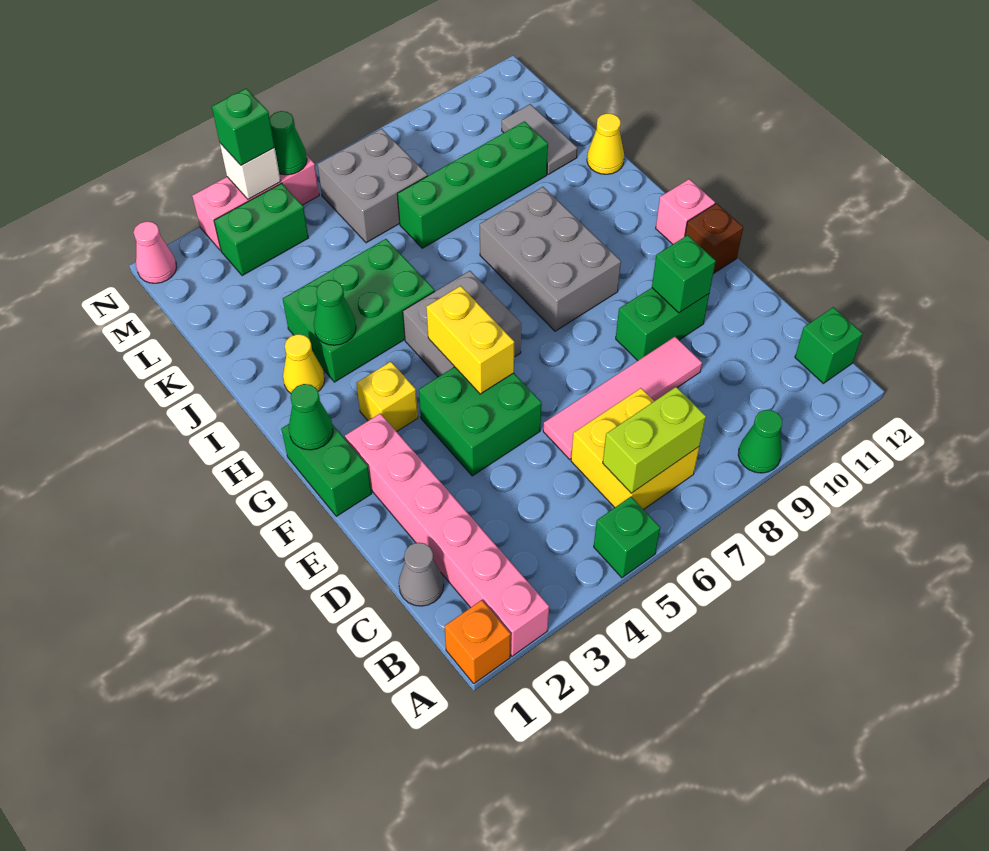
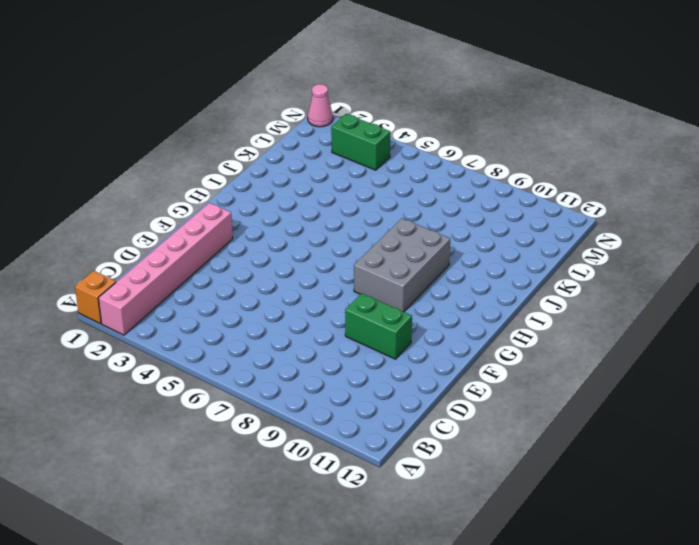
none -> green brick A5 level 1
none -> green cone A9 level 1
none -> yellow brick B6:C7 level 1
none -> green brick B12 level 1

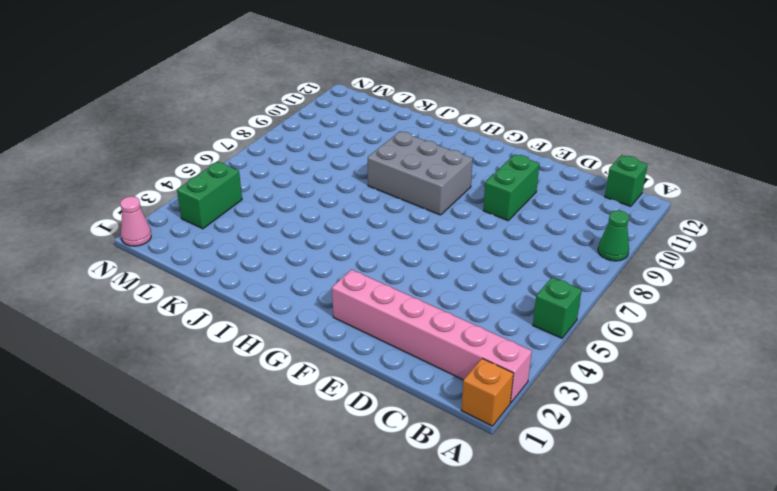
none -> yellow brick B6:C7 level 1
none -> grey cone C1 level 1
none -> pink tile D6:D9 level 1
none -> green brick E4:F5 level 1

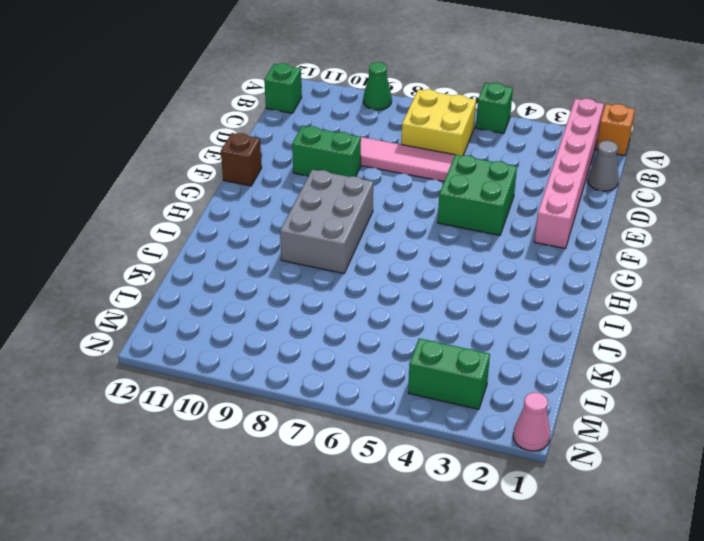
none -> green brick F1:G1 level 1
none -> yellow brick G3 level 1
none -> grey brick G5:H6 level 1
none -> pink brick G12 level 1

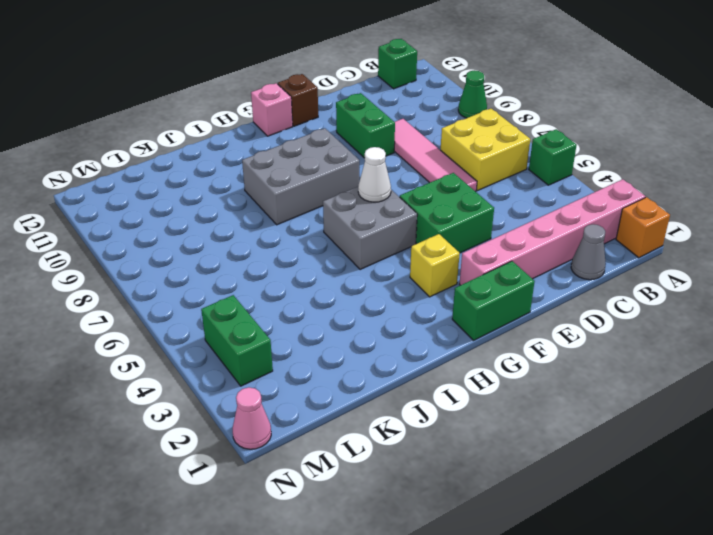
white cone G6 level 2 -> none
none -> yellow cone I2 level 1
none -> green brick I3:J5 level 1
none -> yellow cone J12 level 1
none -> green brick K7:K10 level 1

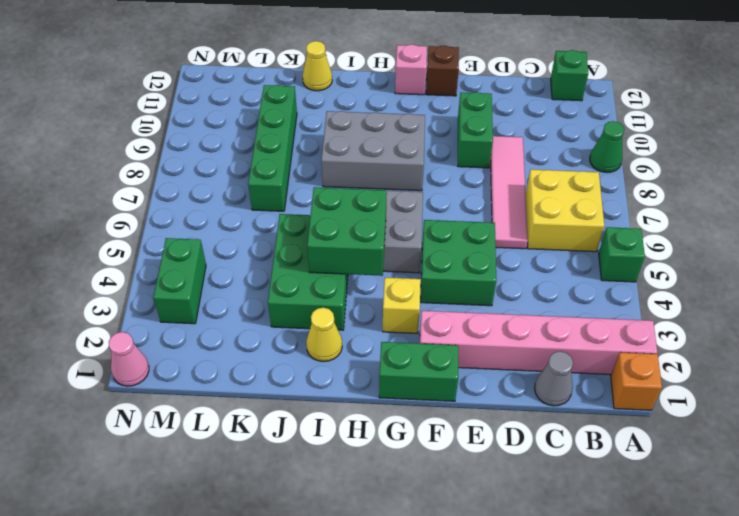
green brick H4:I5 level 2 -> none
none -> grey tile K11:L11 level 1
none -> grey brick L6:M7 level 1
none -> pink brick N3:N5 level 1
none -> lime brick B6:B7 level 2

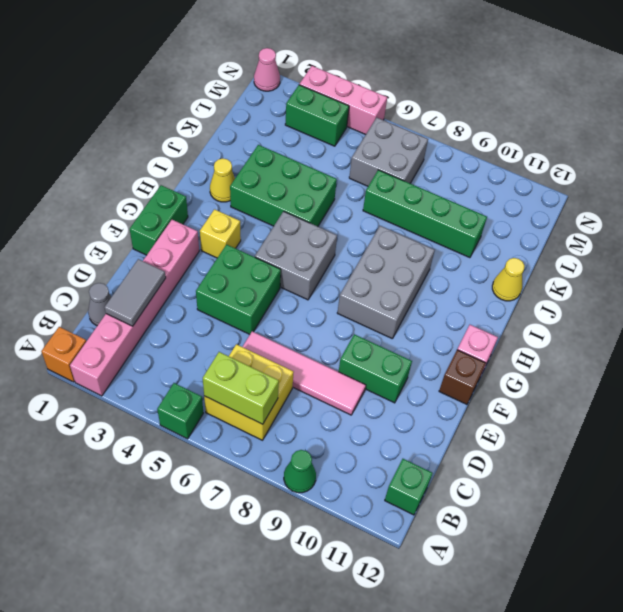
grey tile C2:D2 level 2 -> grey tile K11:L11 level 1
none -> green brick E10 level 2
none -> yellow brick F5:G5 level 2
none -> green cone G1 level 2
none -> green cone I3 level 2

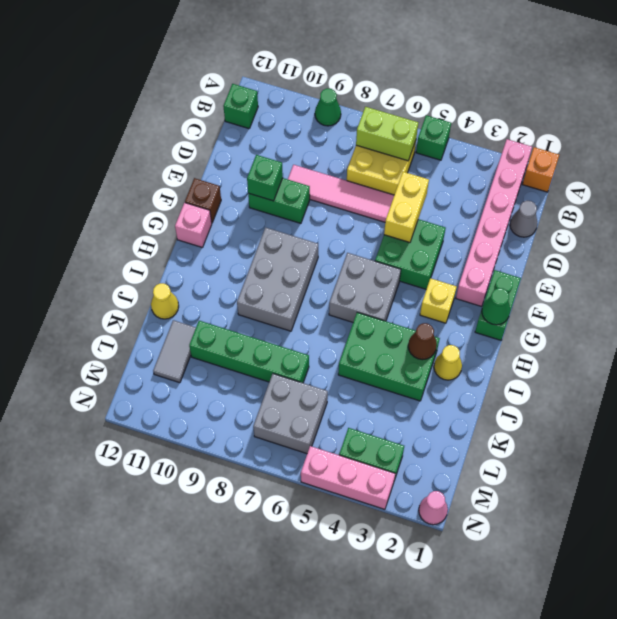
yellow brick D5:E5 level 2 -> yellow brick F5:G5 level 2
brown cone I3 level 2 -> green cone I3 level 2
none -> white brick N4 level 2
none -> green cone N5 level 2
none -> green brick N4 level 3

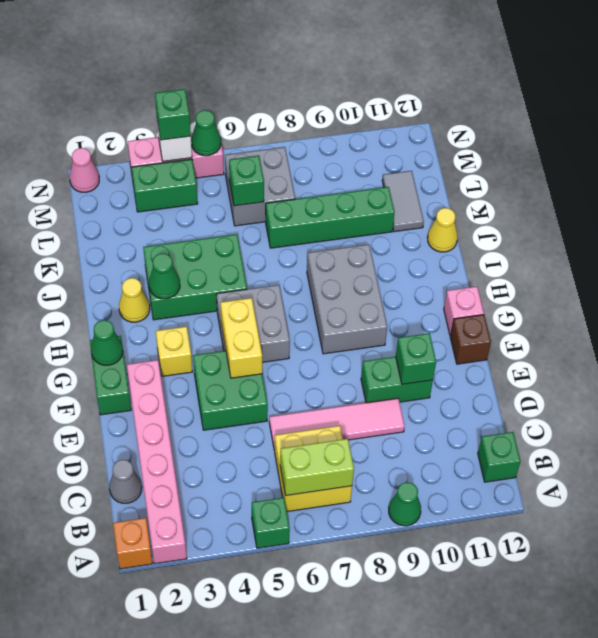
green brick L6 level 2 -> none

